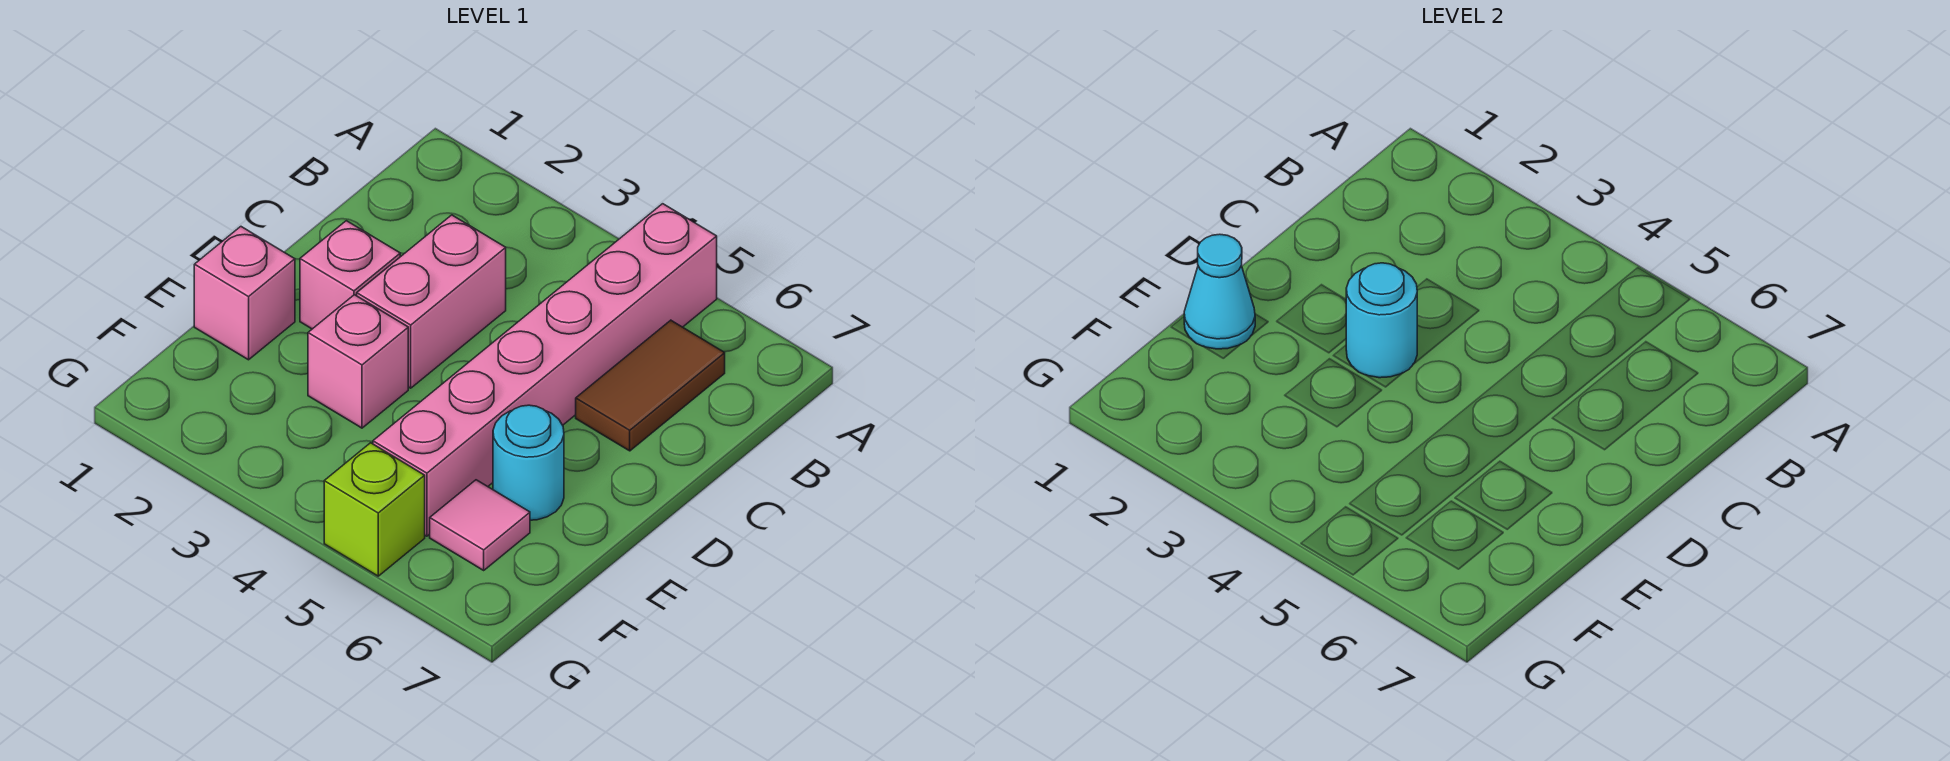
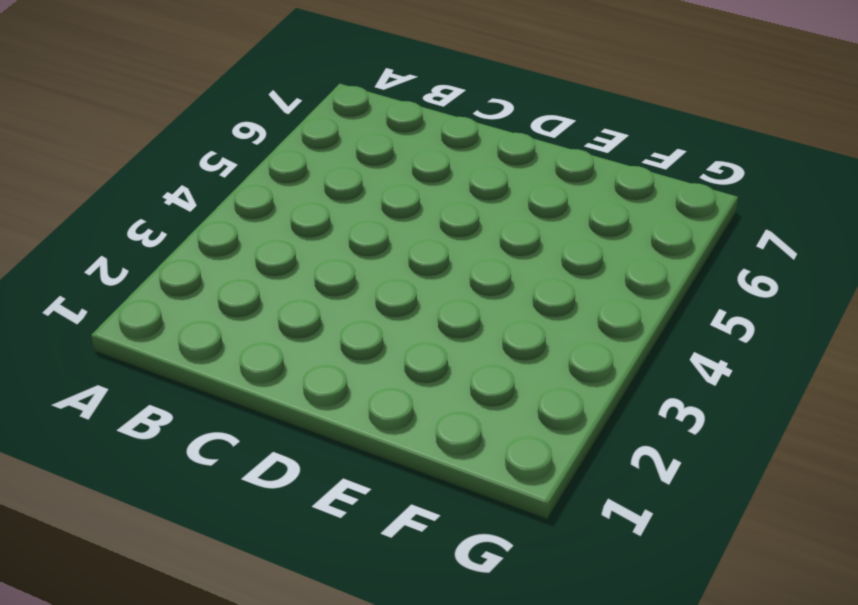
none -> pink brick A5:F5 level 1
none -> brown tile B6:C6 level 1

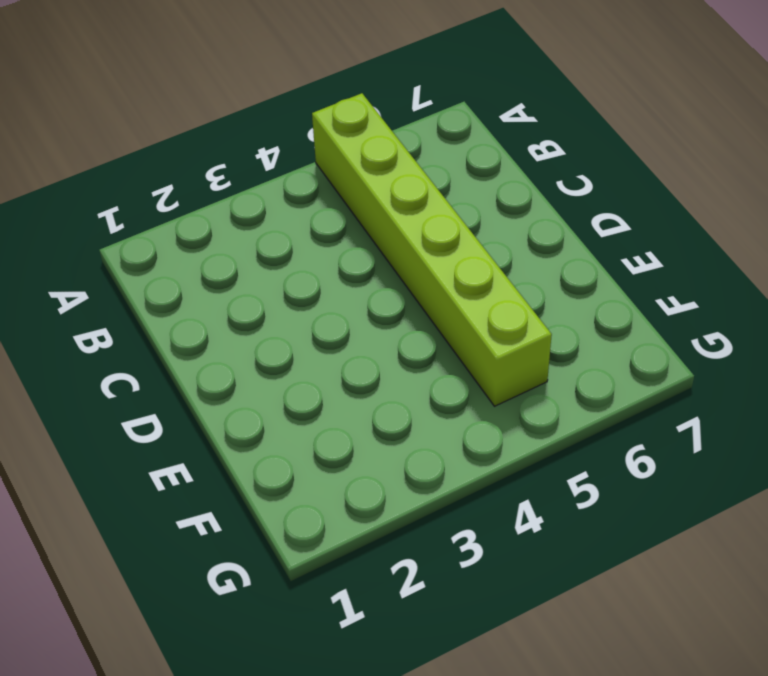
lime brick A5:F5 level 1 -> pink brick A5:F5 level 1
none -> brown tile B6:C6 level 1
none -> pink brick C3:D3 level 1

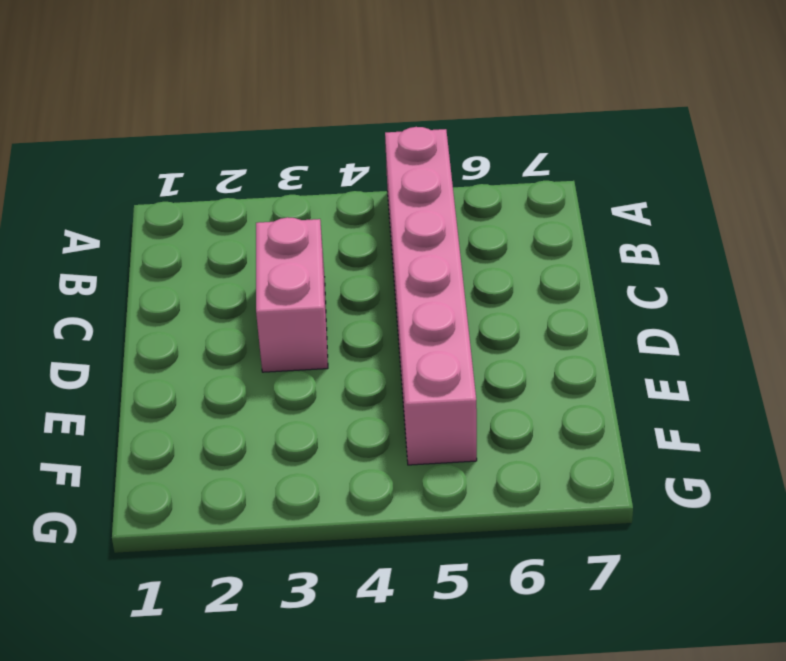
none -> brown tile B6:C6 level 1
none -> pink brick D2 level 1

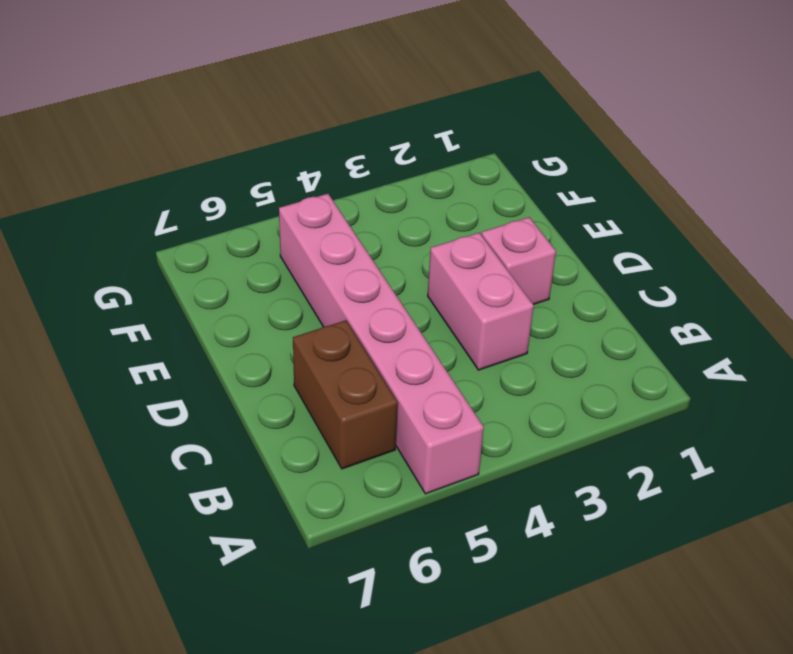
brown brick B6:C6 level 1 -> brown tile B6:C6 level 1
none -> pink brick E1 level 1
none -> pink brick E3 level 1

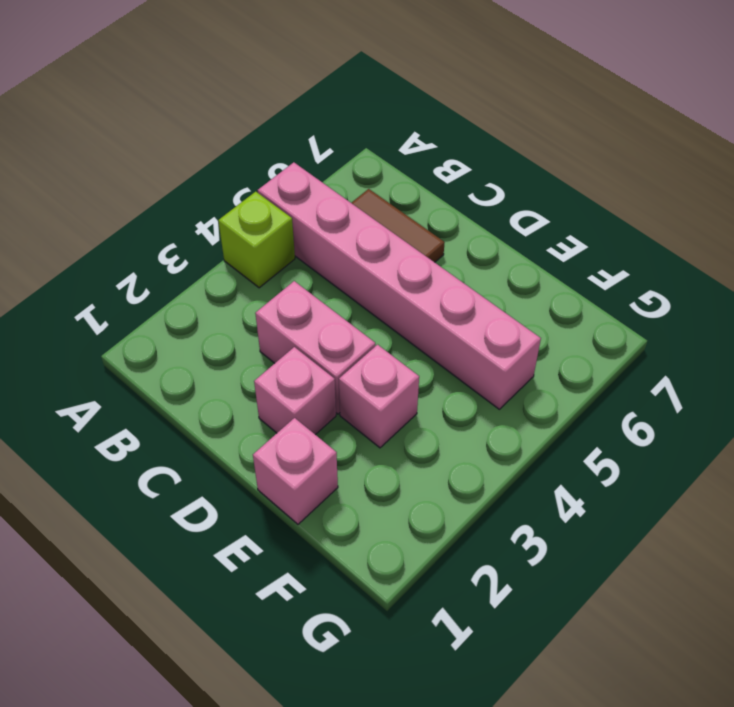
lime brick A4 level 1 -> lime brick G5 level 1
none -> cyan round brick E6 level 1
none -> pink tile F6 level 1

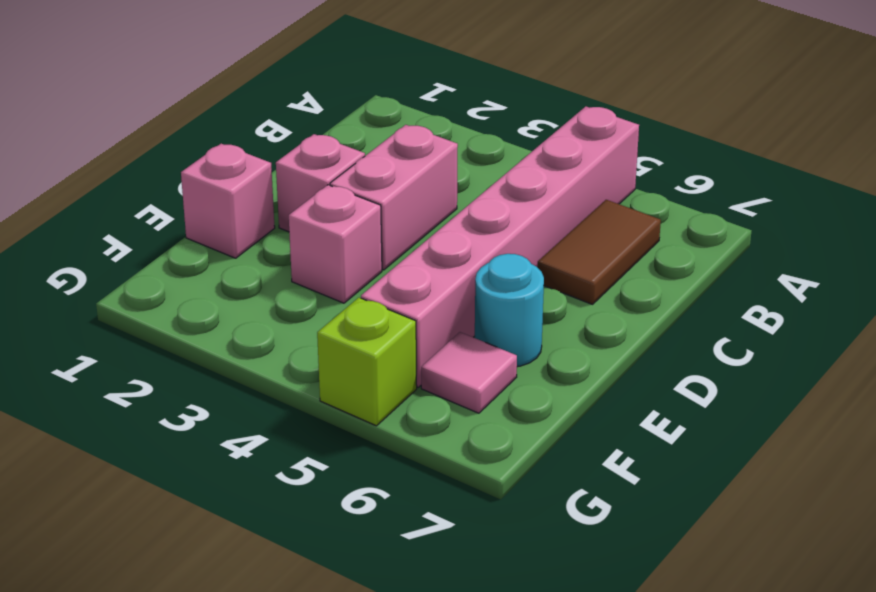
none -> cyan round brick D3 level 2
none -> cyan cone E1 level 2

